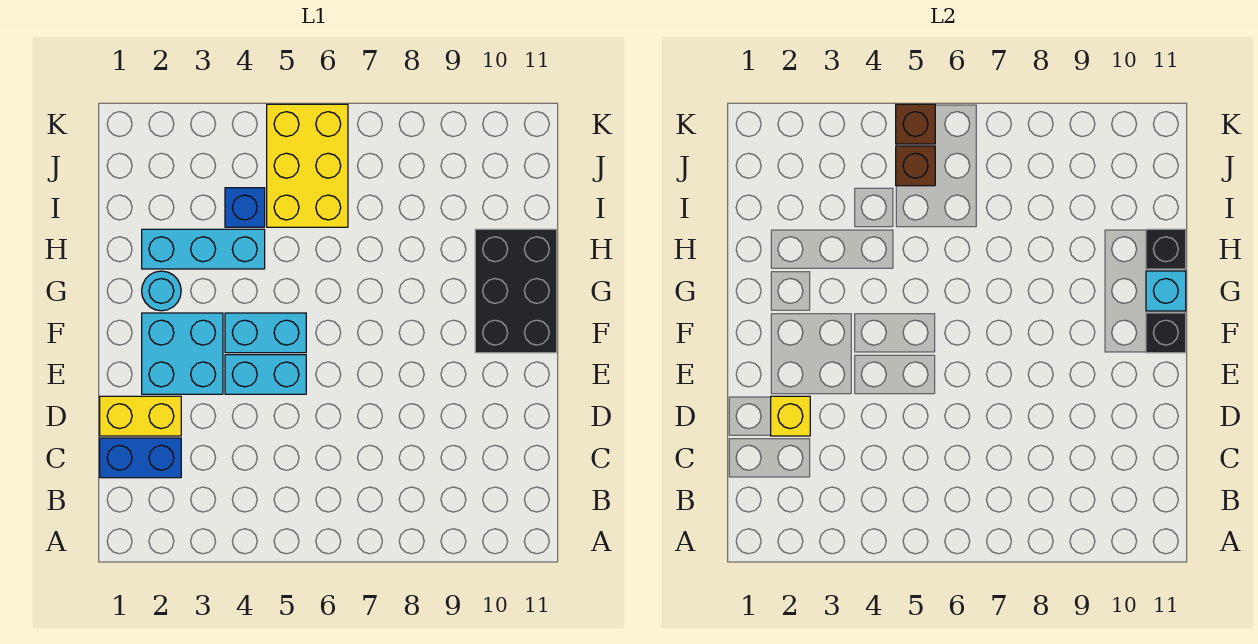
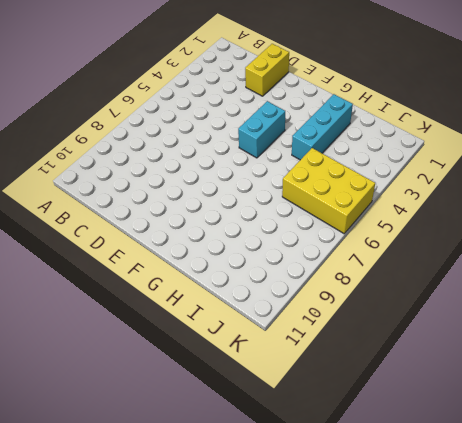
none -> blue brick C1:C2 level 1
none -> cyan brick E2:F3 level 1
none -> cyan brick E4:E5 level 1

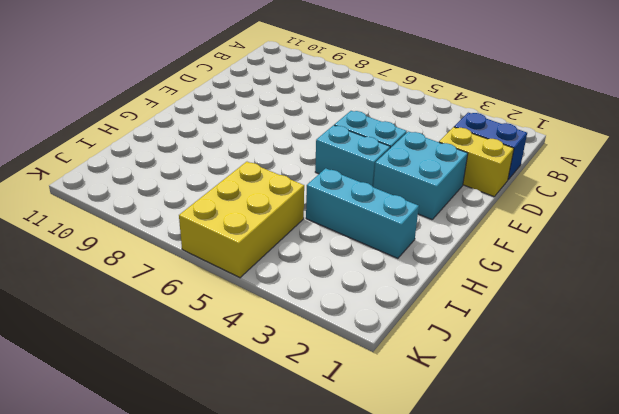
none -> black brick F10:H11 level 1
none -> cyan round brick G2 level 1
none -> blue brick I4 level 1

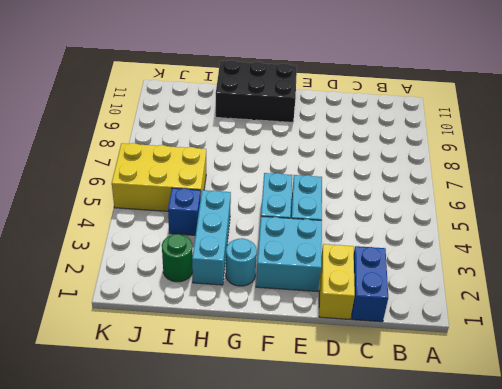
green round brick I2 level 1 -> none
none -> yellow brick D2 level 2
none -> black brick F11 level 2
none -> cyan brick G11 level 2

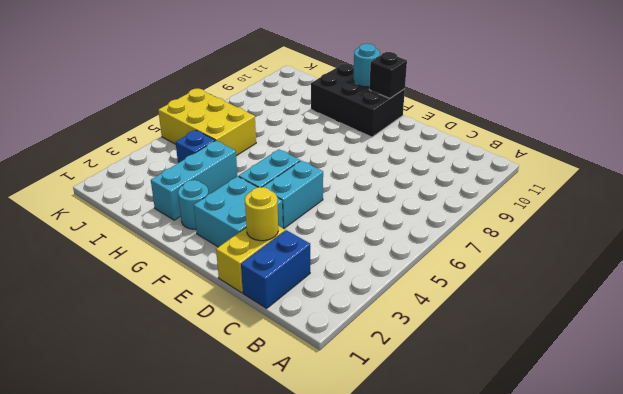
yellow round brick D2 level 2 -> yellow brick D2 level 2
cyan round brick G11 level 2 -> cyan brick G11 level 2
none -> black brick H11 level 2
none -> brown brick J5 level 2
none -> brown brick K5 level 2

